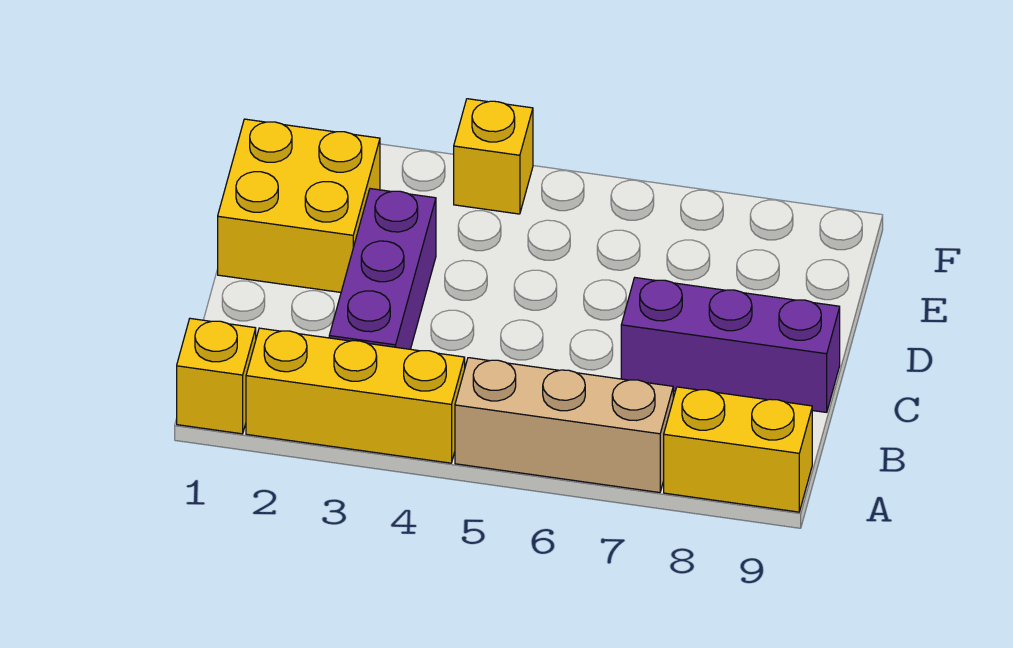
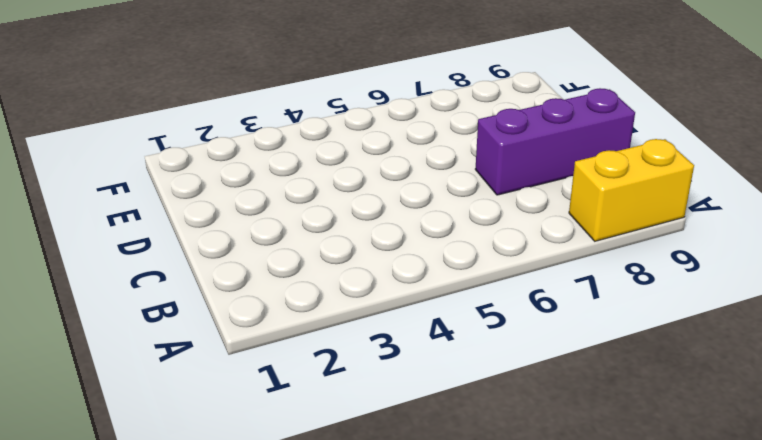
none -> yellow brick A1 level 1
none -> yellow brick A2:A4 level 1

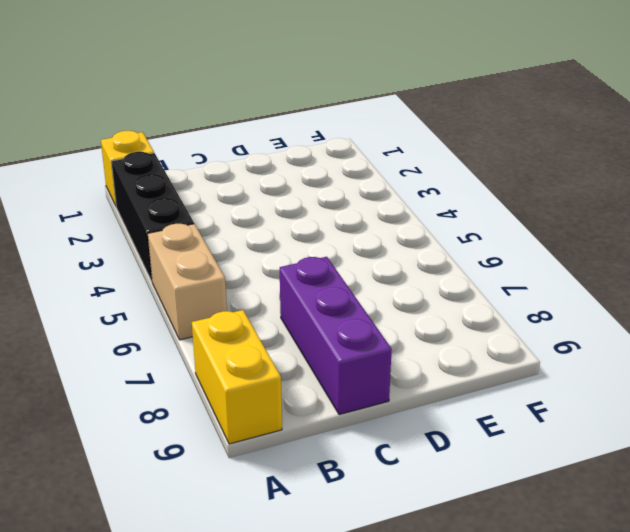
black brick A2:A4 level 1 -> yellow brick A2:A4 level 1
tan brick A5:A6 level 1 -> tan brick A5:A7 level 1
none -> purple brick B3:D3 level 1
none -> yellow brick D1:E2 level 1

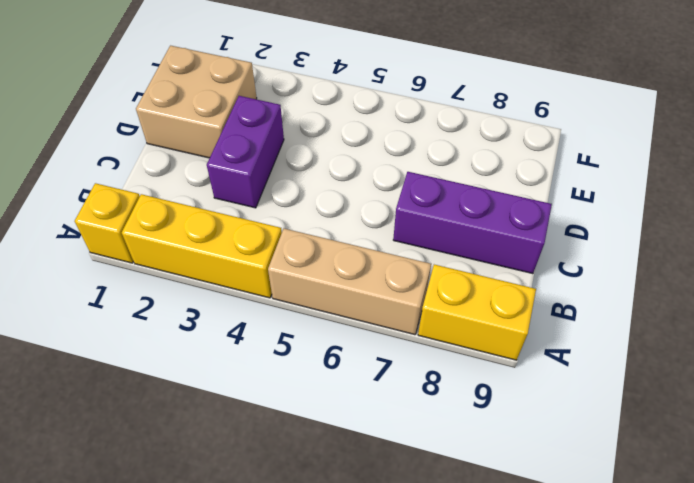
purple brick C3:D3 level 1 -> purple brick B3:D3 level 1
tan brick D1:E2 level 1 -> yellow brick D1:E2 level 1
none -> yellow brick F4 level 1

